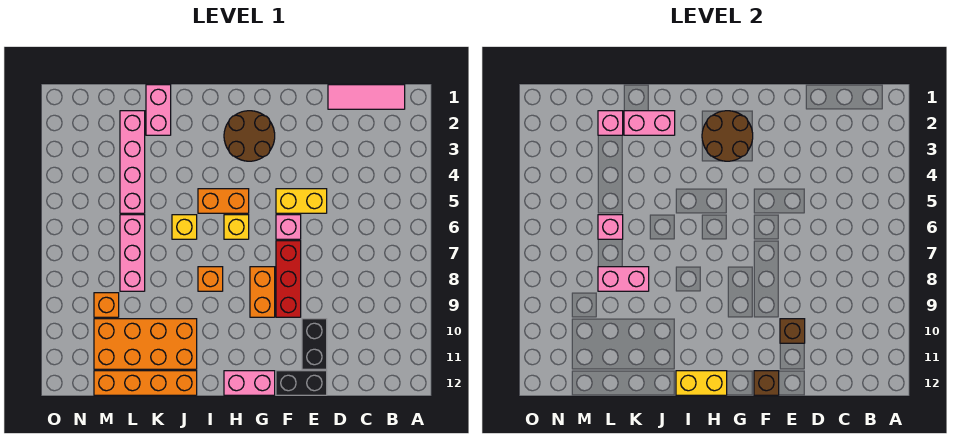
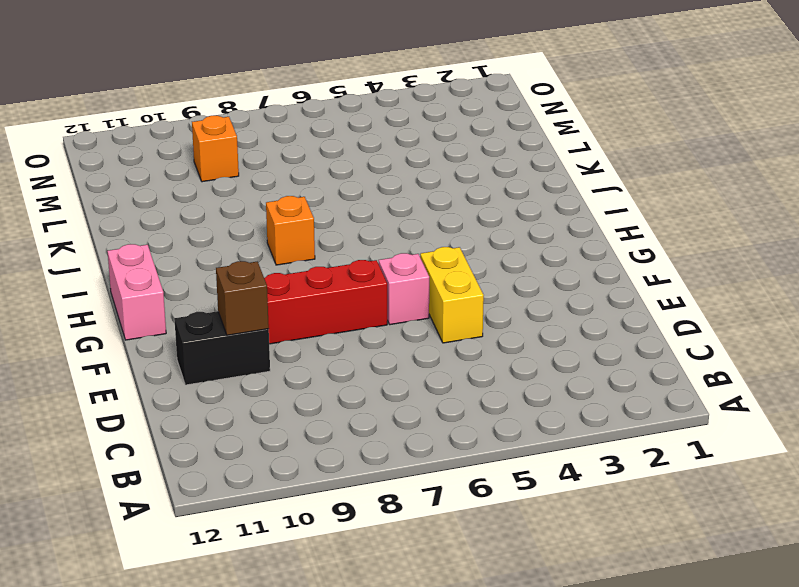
none -> pink tile B1:D1 level 1
none -> black brick E12:F12 level 1
none -> brown round brick G2:H3 level 1

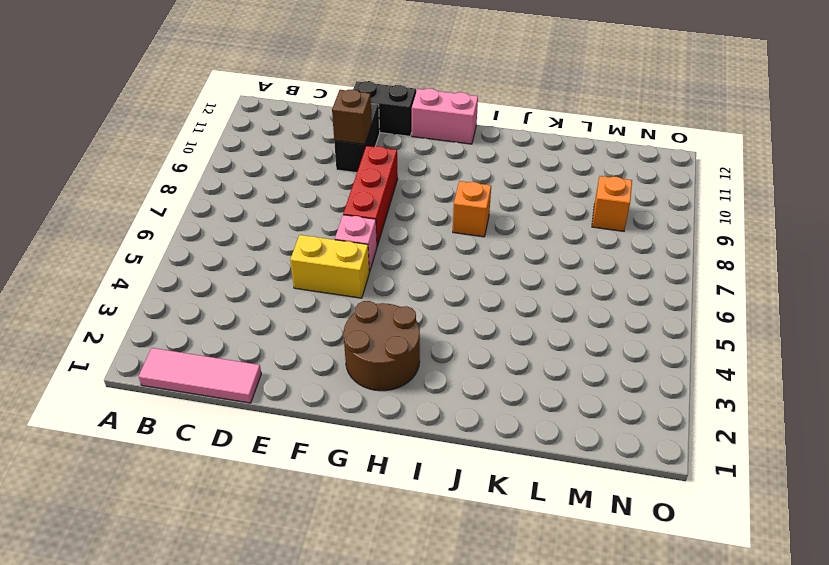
none -> orange brick G8:G9 level 1
none -> orange brick H5:I5 level 1
none -> yellow brick H6 level 1

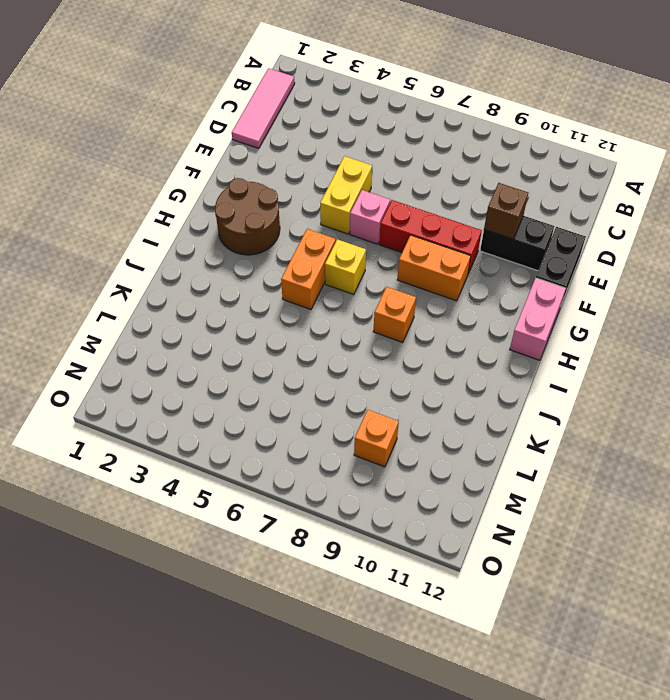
none -> yellow brick J6 level 1
none -> orange brick J10:M11 level 1
none -> orange brick J12:M12 level 1

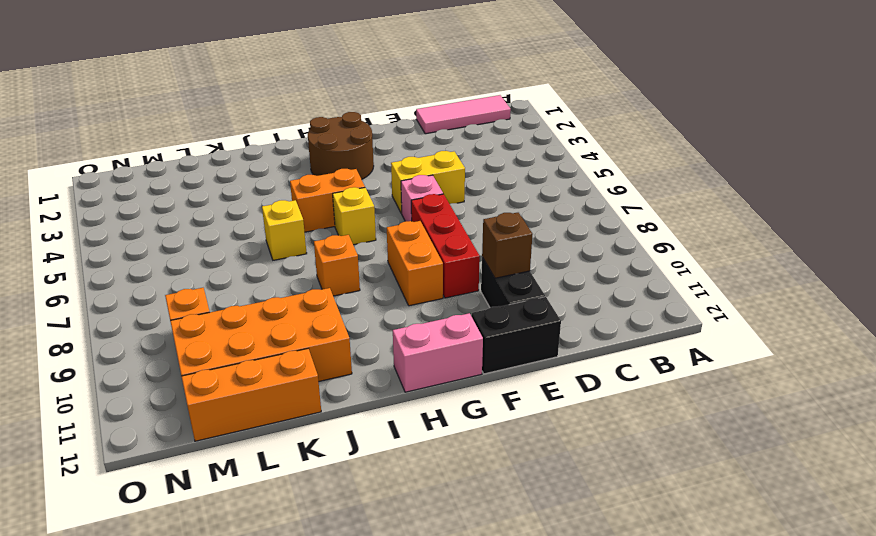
orange brick K12:M12 level 1 -> orange brick J12:M12 level 1
none -> pink brick K1:K2 level 1
none -> pink brick L2:L5 level 1
none -> pink brick L6:L8 level 1

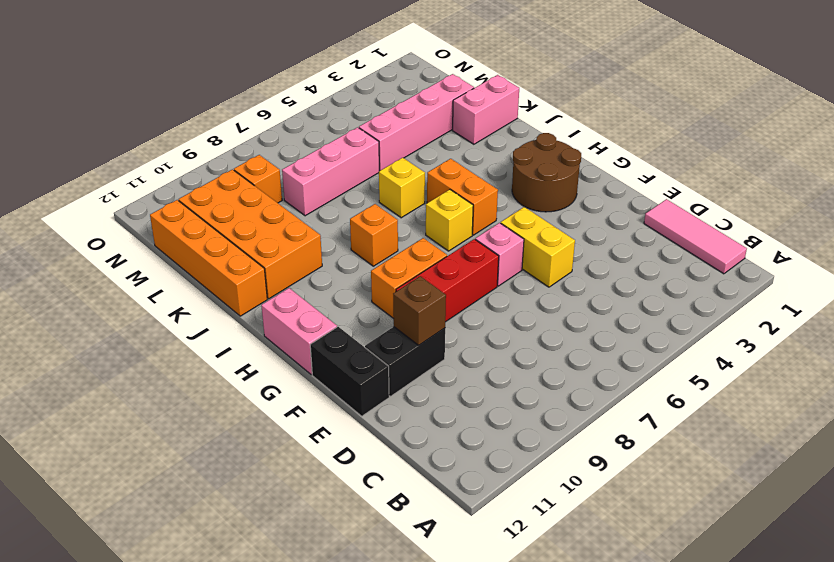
none -> brown brick F12 level 2
none -> brown round brick G2:H3 level 2
none -> yellow brick H12:I12 level 2

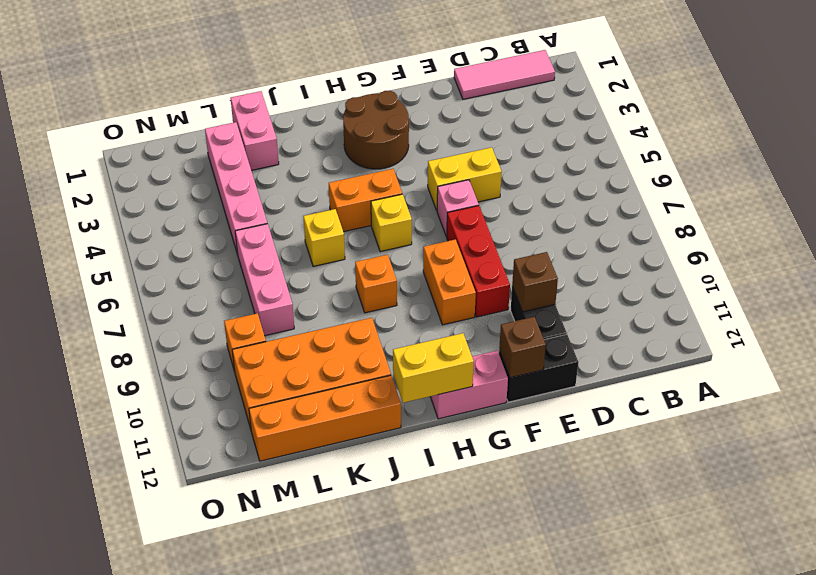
none -> brown round brick G2:H3 level 2
none -> pink brick J2:K2 level 2
none -> pink brick K8:L8 level 2

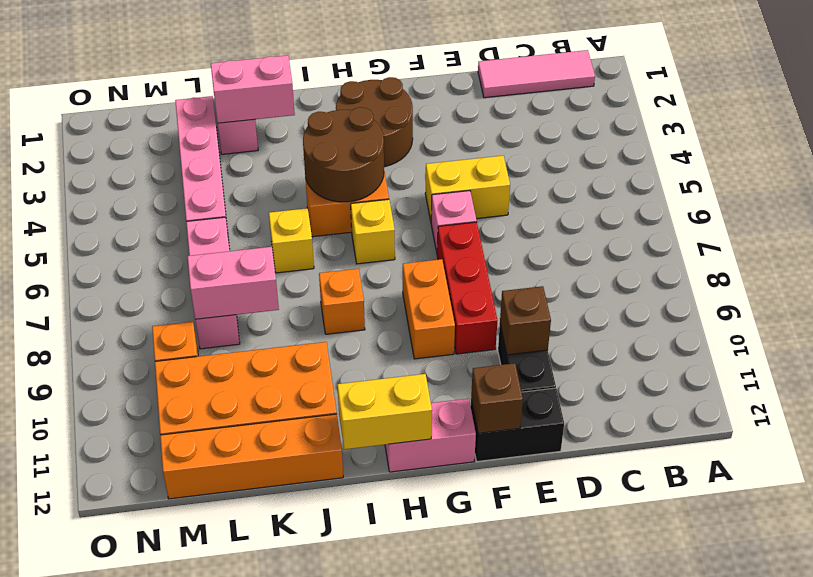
brown round brick H4:I5 level 2 -> brown round brick G2:H3 level 2
none -> pink brick L2 level 2
none -> pink brick L6 level 2

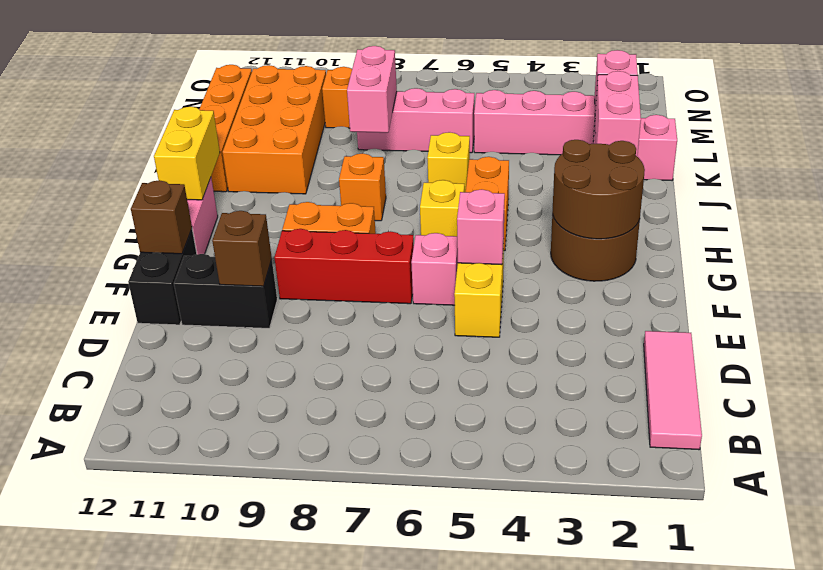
pink brick F5 level 2 -> pink brick L6 level 2

